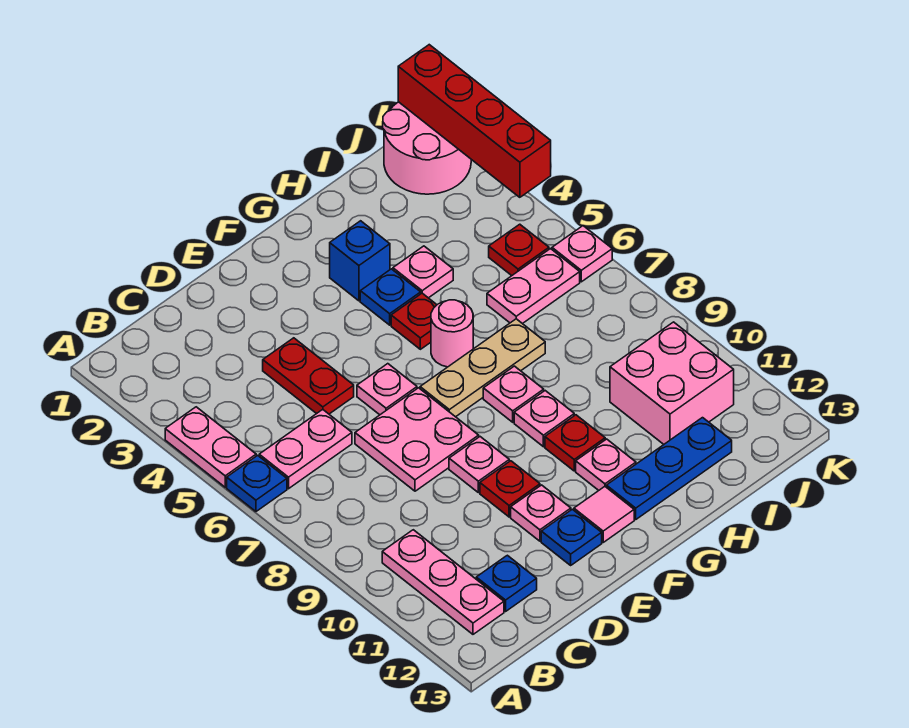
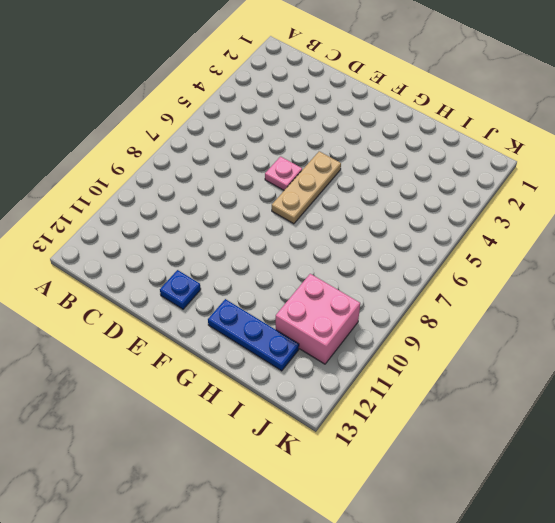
tan plate F5:F7 level 1 -> tan plate F7:H7 level 1
none -> pink plate A4:A5 level 1
none -> blue plate A6 level 1
none -> pink plate B6:C6 level 1
none -> pink plate B10:B12 level 1

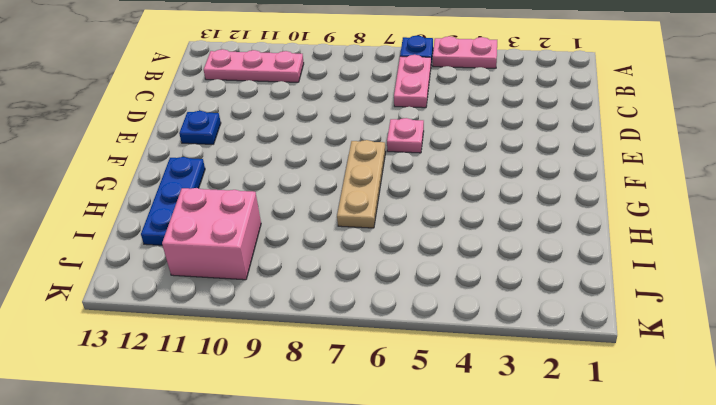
none -> blue plate C12 level 1
none -> red plate D4:D5 level 1
none -> pink plate D7:E8 level 1
none -> pink plate E9 level 1

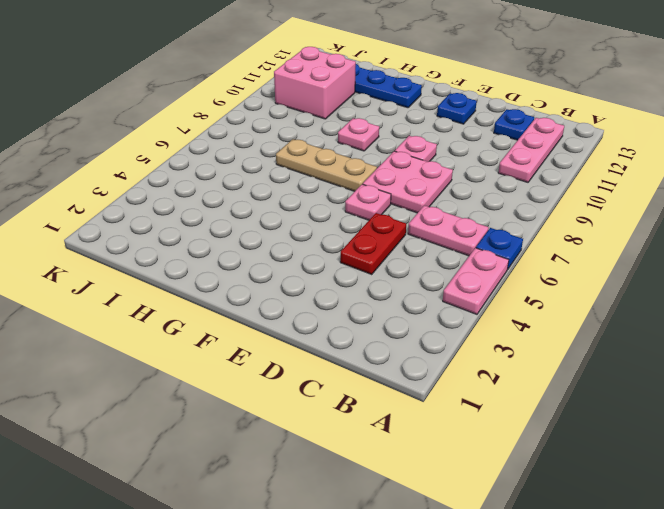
none -> red plate E10 level 1
none -> pink plate E11 level 1
none -> pink tile F12 level 1
none -> blue brick G3 level 1

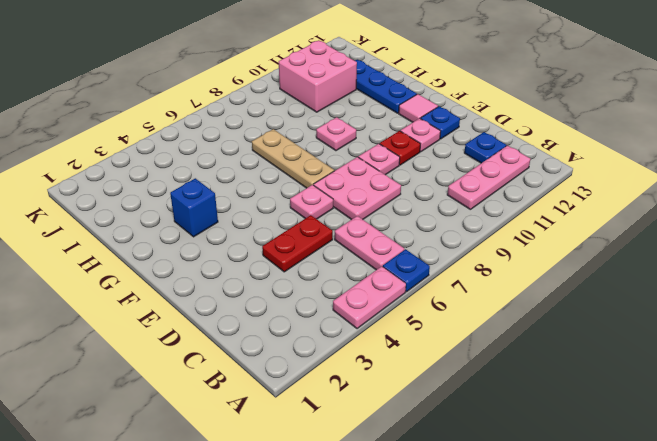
none -> blue plate G4 level 1
none -> red plate G5 level 1
none -> pink round brick G6 level 1
none -> pink plate G8 level 1

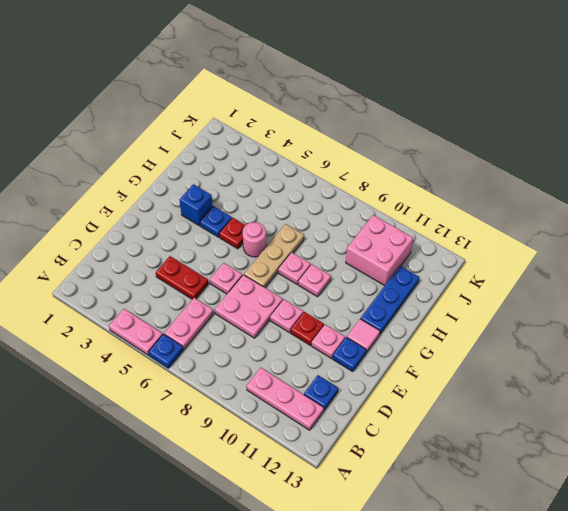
none -> red plate G10 level 1
none -> pink plate G11 level 1
none -> pink plate H4 level 1
none -> pink plate I6:J6 level 1

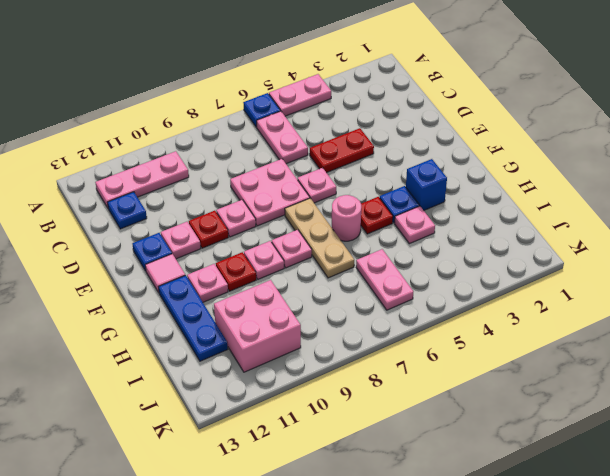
none -> pink round brick J1:K2 level 1
none -> red plate J5 level 1
none -> pink plate K6 level 1
none -> red brick K1:K4 level 2

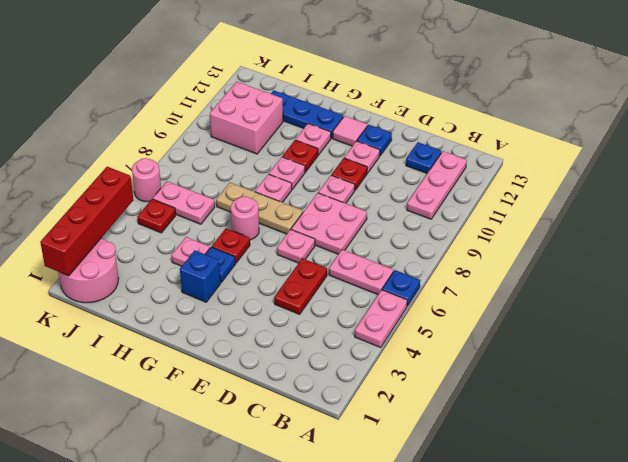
pink round brick K6 level 1 -> pink plate K6 level 1

